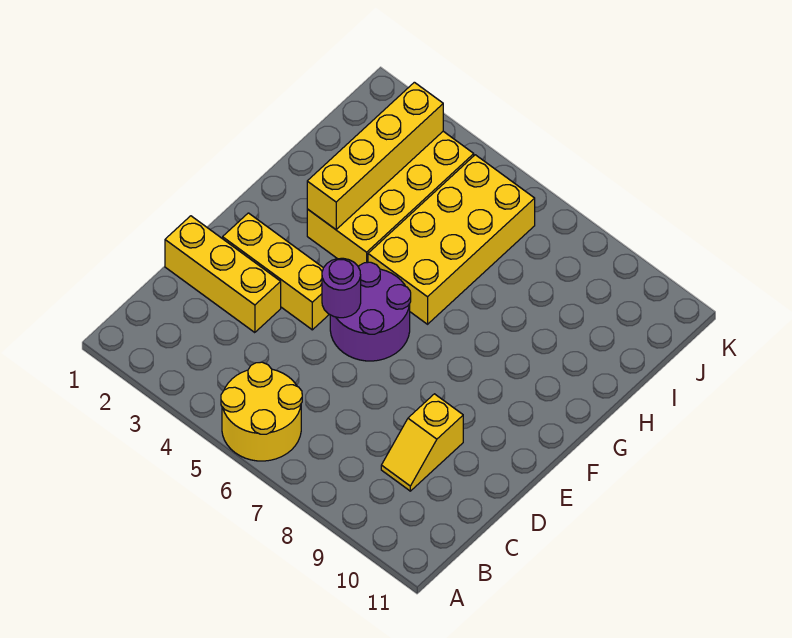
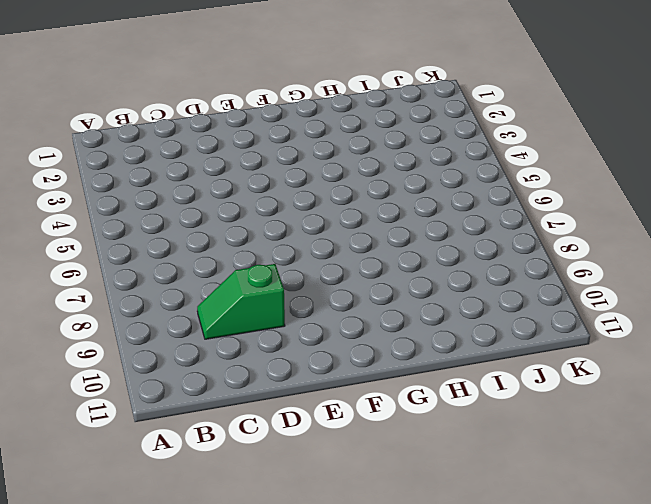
green slope C9:D9 level 1 top D -> yellow slope C9:D9 level 1 top D
none -> yellow round brick A5:B6 level 1
none -> yellow brick D1:D3 level 1

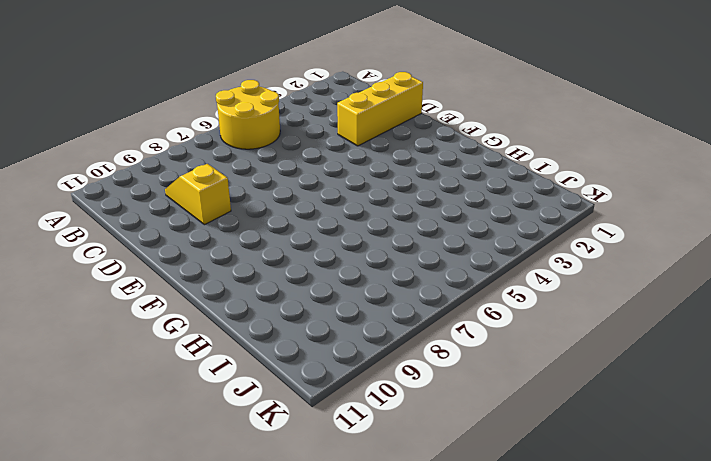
none -> yellow brick E2:E4 level 1
none -> purple round brick E5:F6 level 1

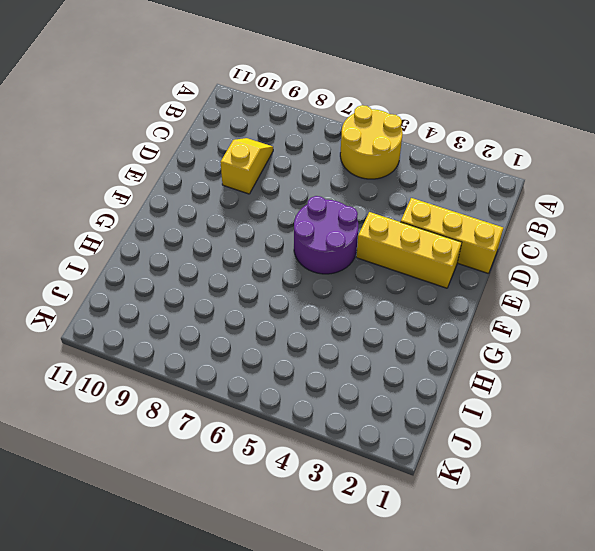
none -> yellow brick G3:J4 level 1
none -> yellow brick G5:J6 level 1

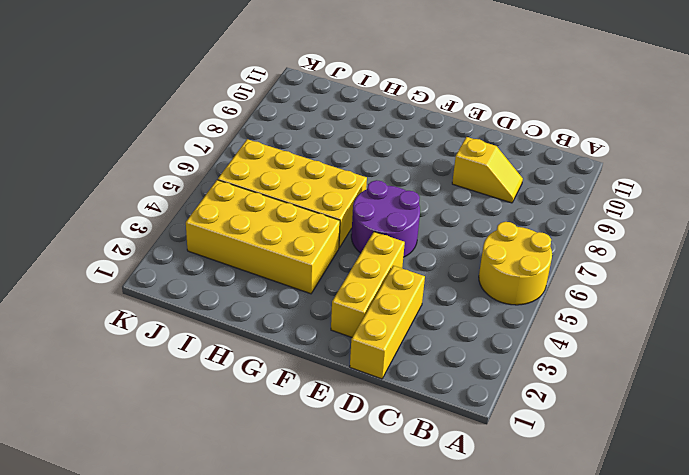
none -> purple round brick E5 level 2
none -> yellow brick G3:J3 level 2

